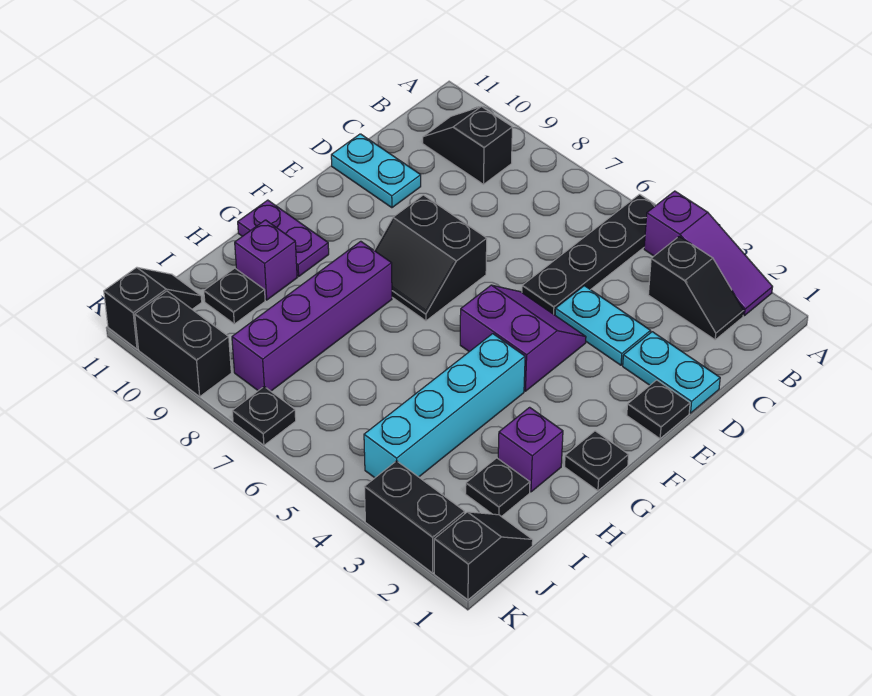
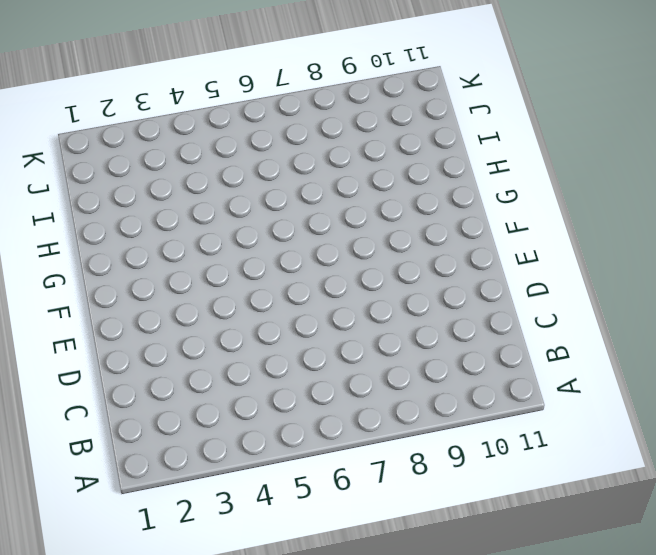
none -> purple slope A2:A4 level 1 top 4
none -> black plate A5:D5 level 1
none -> black slope B2:B3 level 1 top 3

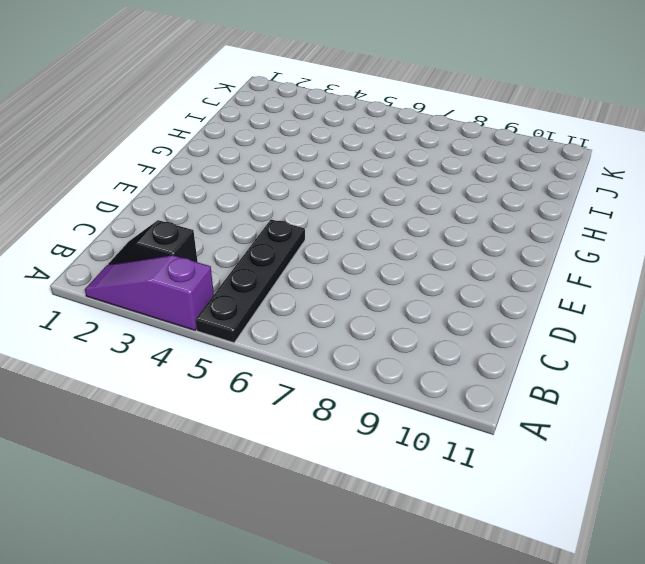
none -> black slope B9:B10 level 1 top 9
none -> cyan plate D1:D2 level 1
none -> cyan plate D3:D4 level 1

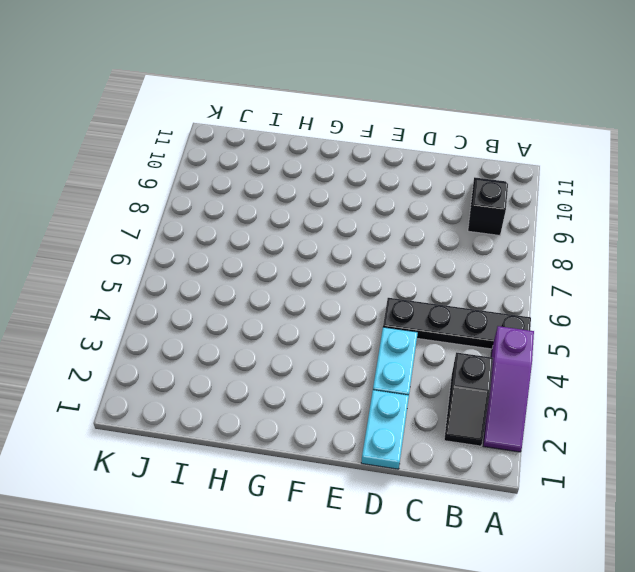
none -> cyan plate D10:D11 level 1
none -> black plate E1 level 1
none -> purple slope E4:F5 level 1 top F

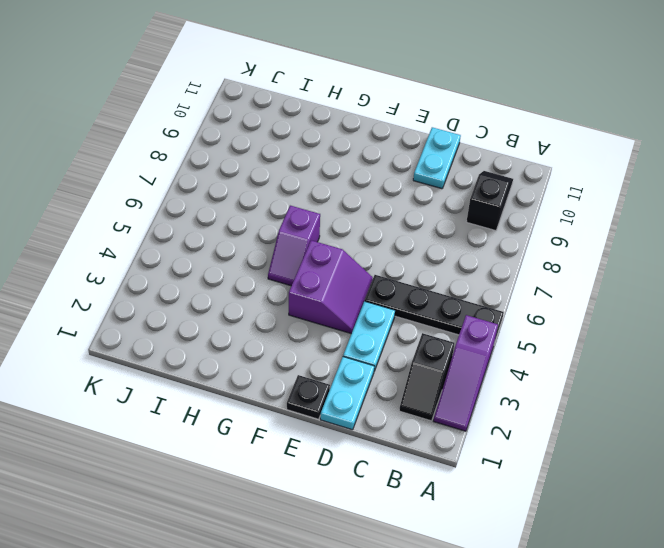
purple slope G5:G6 level 1 top 6 -> none
none -> black slope E7:F8 level 1 top E
none -> black plate G1 level 1
none -> cyan brick G4:J4 level 1

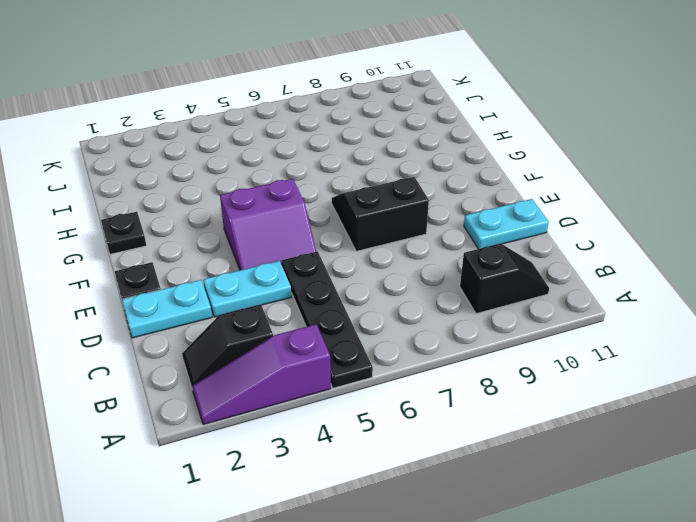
none -> cyan brick G4:J4 level 1
none -> purple brick G8:J8 level 1
none -> purple plate G10:G11 level 1

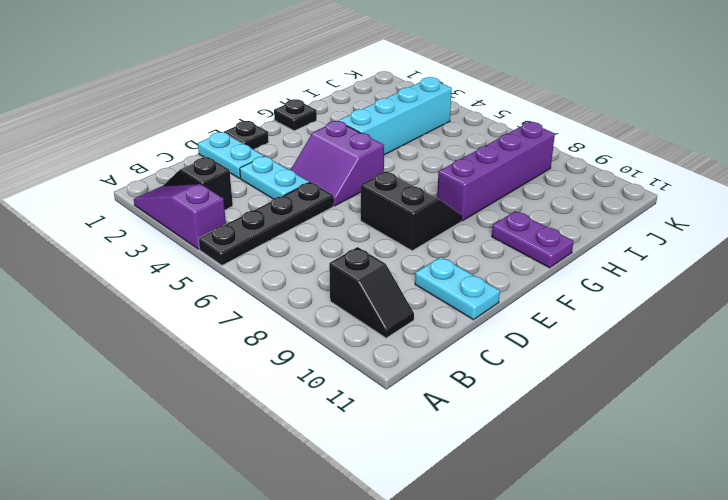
none -> purple brick H2 level 1
none -> purple brick H10 level 1
none -> black plate I2 level 1

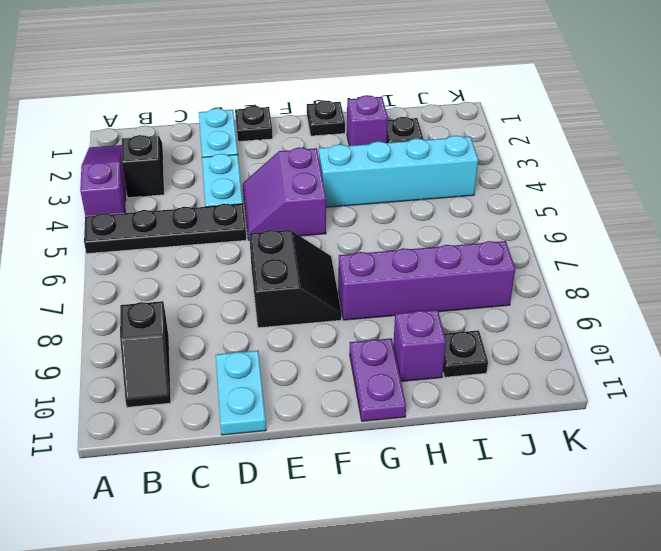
none -> black slope J1:K1 level 1 top K
none -> black slope J11:K11 level 1 top K
none -> black brick K2:K3 level 1

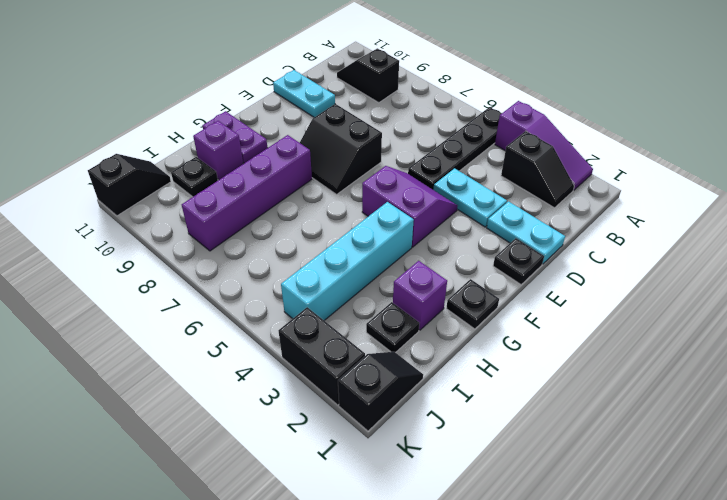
none -> black plate K7 level 1
none -> black brick K9:K10 level 1

